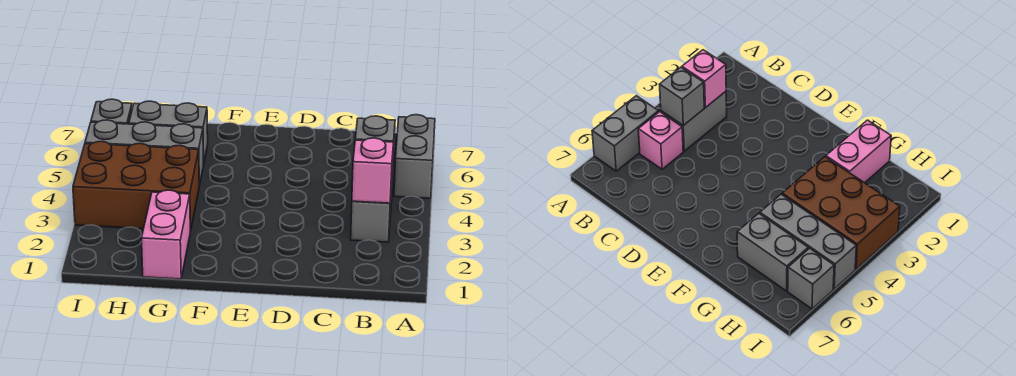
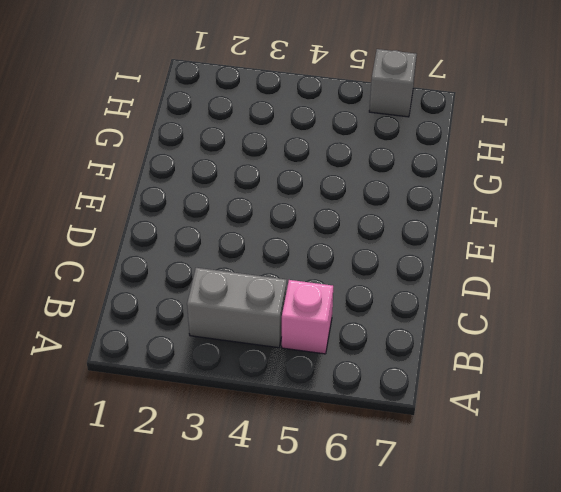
none -> grey brick A5:A6 level 1
none -> pink brick G1:G2 level 1

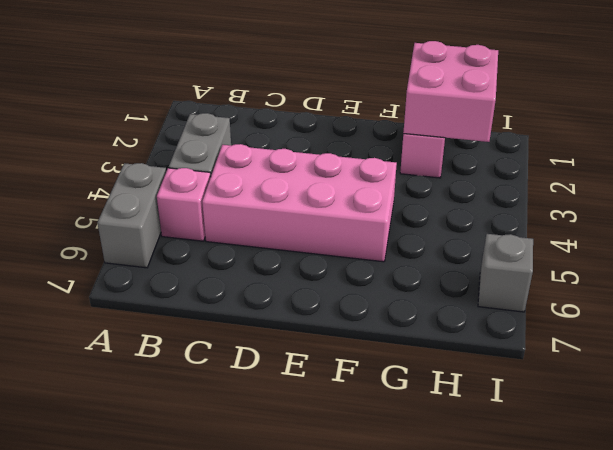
pink brick C4:F5 level 1 -> none
pink brick G1:H2 level 2 -> none
none -> brown brick G3:I4 level 1
none -> grey brick G5:I5 level 1

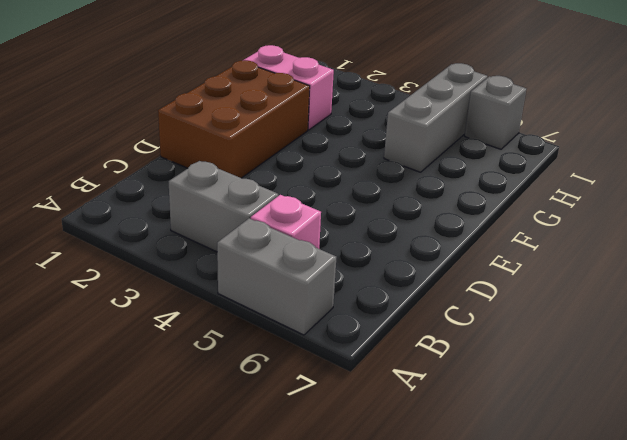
brown brick D1:F2 level 1 -> brown brick G3:I4 level 1
none -> grey brick G6:H6 level 1
none -> pink brick B3 level 2

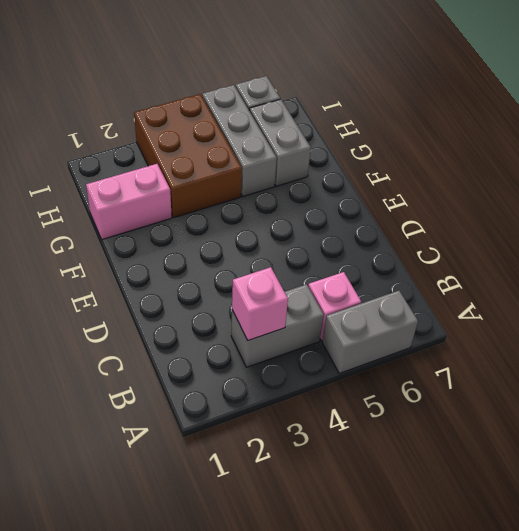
none -> grey brick B4 level 2

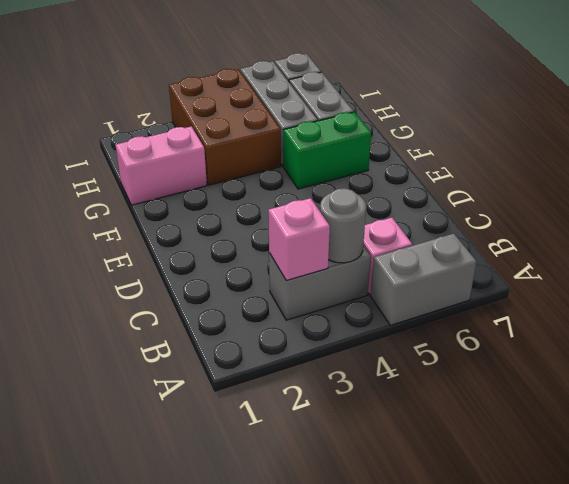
grey round brick B4 level 2 -> grey brick B4 level 2
green brick F5:F6 level 1 -> none

